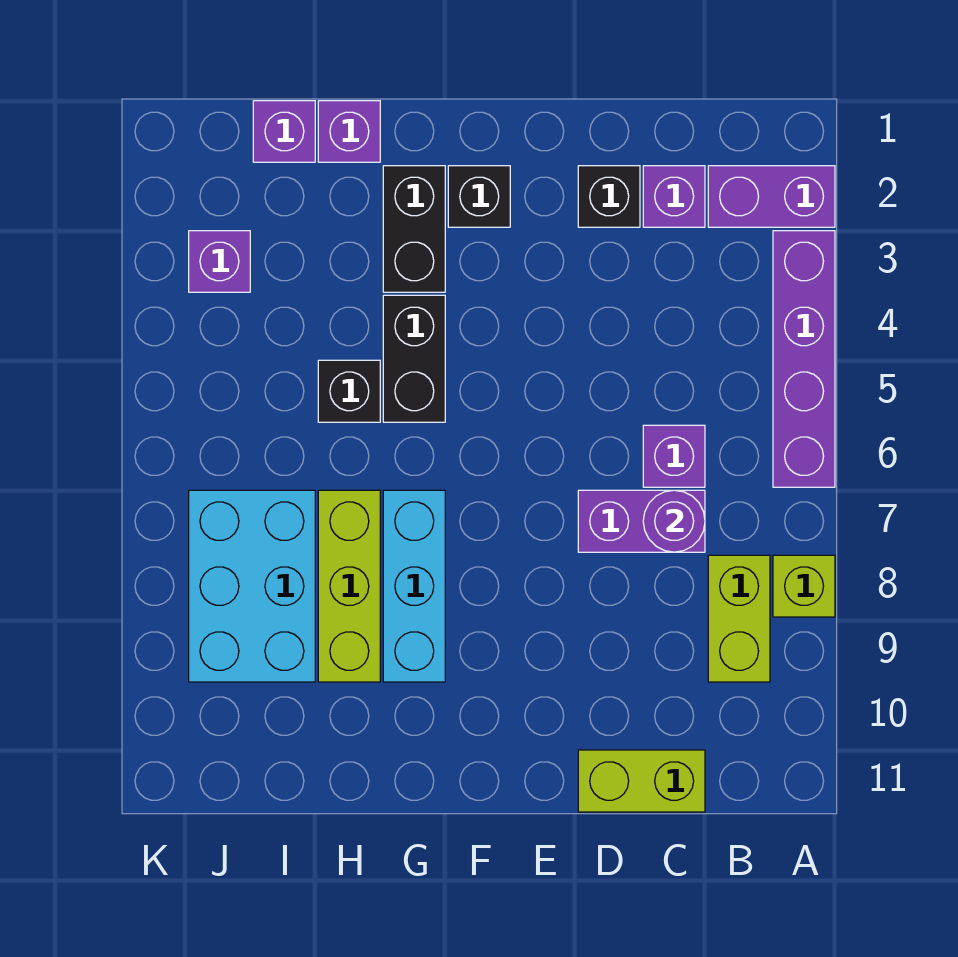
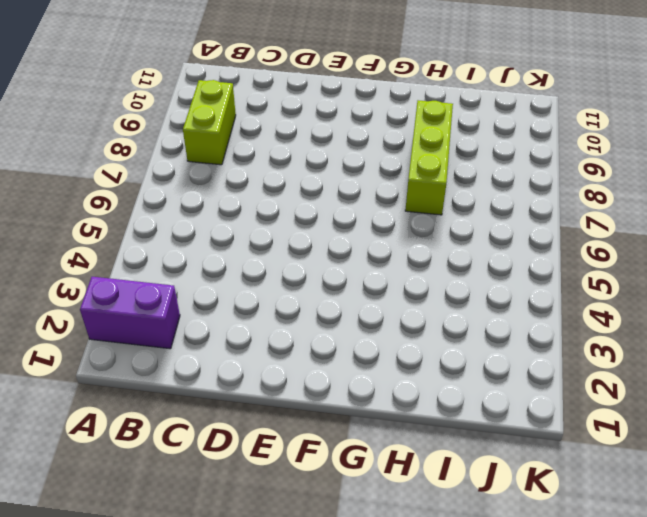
none -> purple brick A3:A6 level 1
none -> lime brick A8 level 1
none -> purple brick C2 level 1

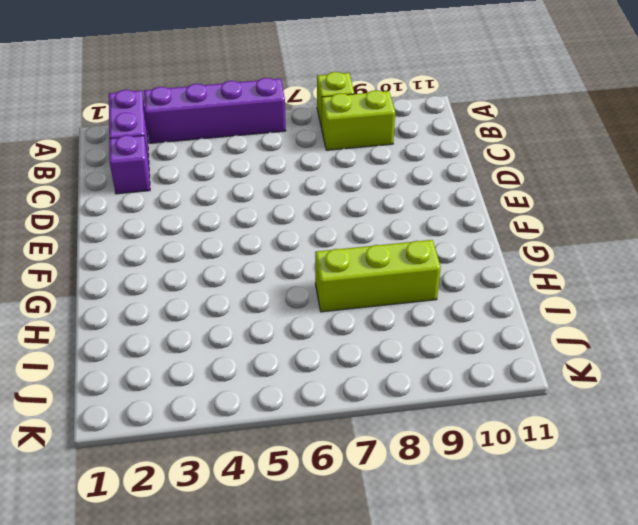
none -> purple brick C6 level 1
none -> purple brick C7:D7 level 1
none -> lime brick C11:D11 level 1

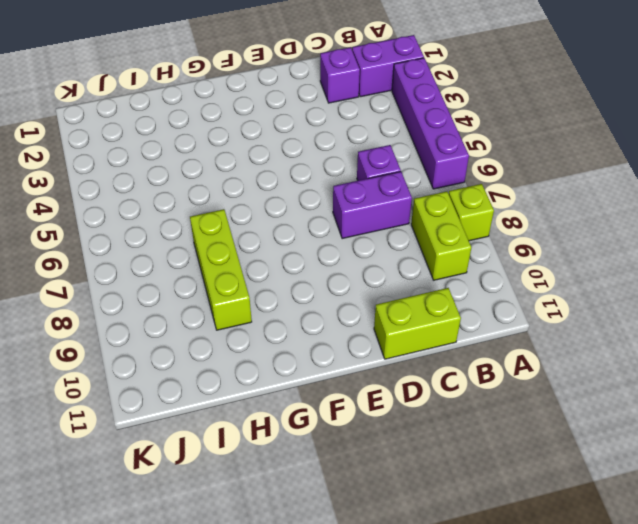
none -> black brick D2 level 1
none -> black brick F2 level 1
none -> black brick G2:G3 level 1

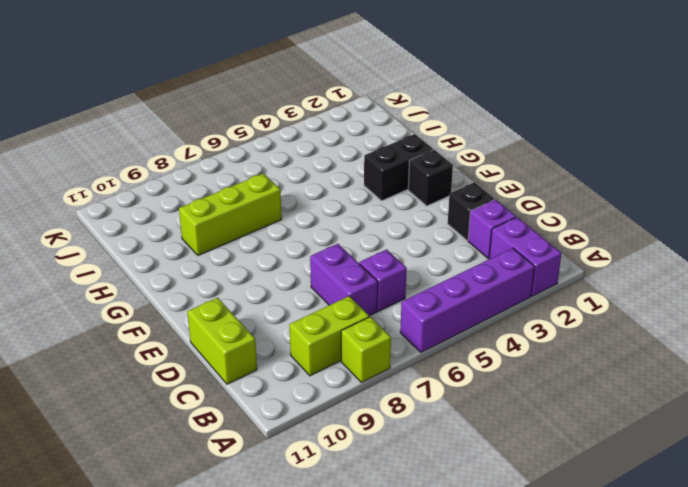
none -> black brick G4:G5 level 1
none -> cyan brick G7:G9 level 1
none -> purple brick H1 level 1

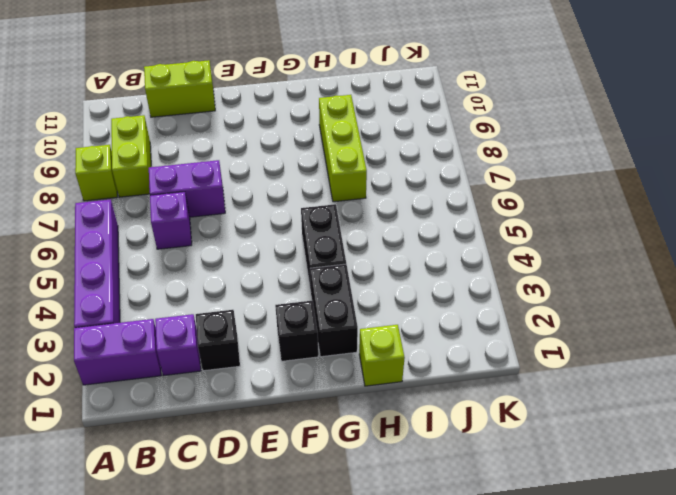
lime brick H1 level 1 -> purple brick H1 level 1
none -> cyan brick G7:G9 level 1
none -> black brick H5 level 1
none -> purple brick I1 level 1

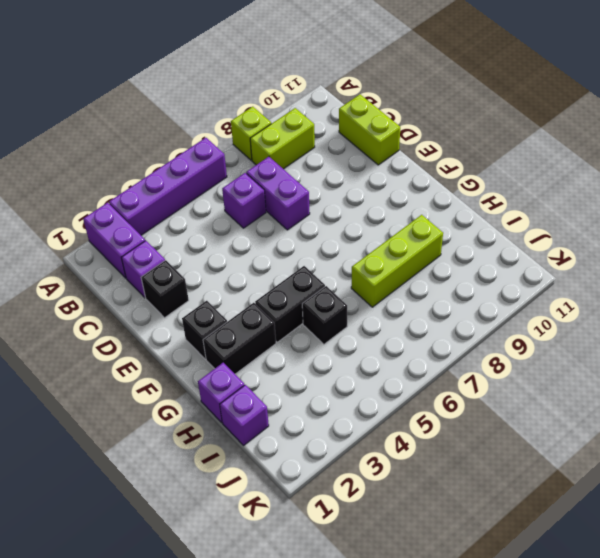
none -> cyan brick G7:G9 level 1
none -> cyan brick I7:J9 level 1
none -> purple brick J3 level 1

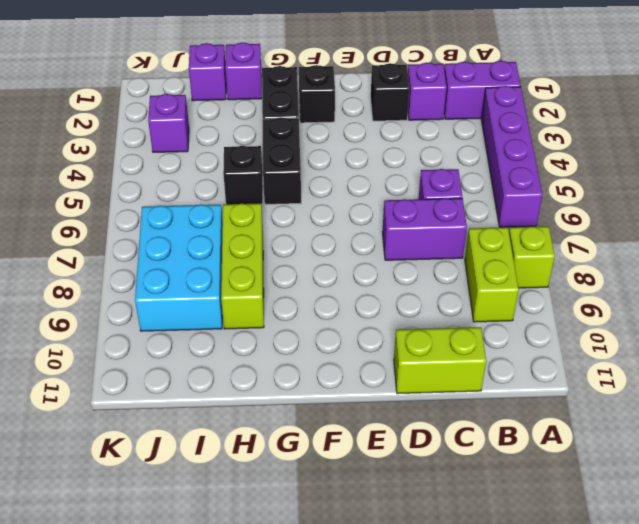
none -> cyan brick G7:G9 level 1
none -> purple round brick C7 level 2

